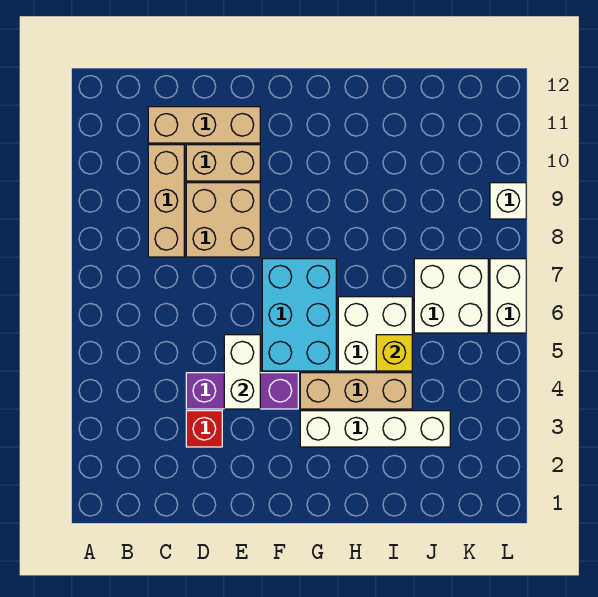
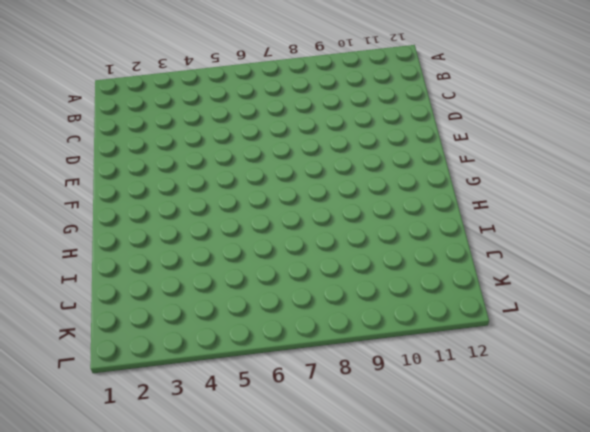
none -> tan brick C8:C10 level 1
none -> tan brick C11:E11 level 1
none -> red brick D3 level 1

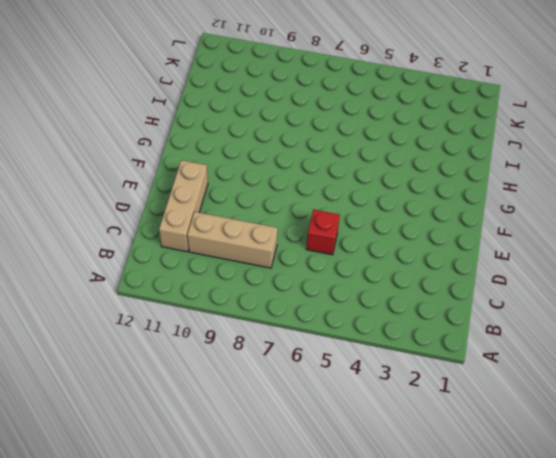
red brick D6 level 1 -> red brick D3 level 1
none -> purple brick D4:F4 level 1
none -> tan brick D8:E9 level 1
none -> tan brick D10:E10 level 1

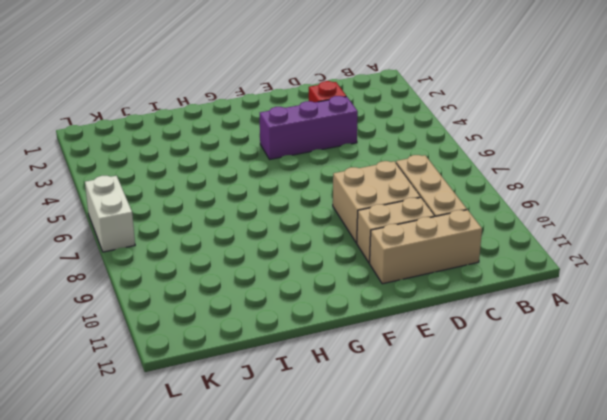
none -> cyan brick F5:G7 level 1
none -> white brick G3:J3 level 1
none -> tan brick G4:I4 level 1

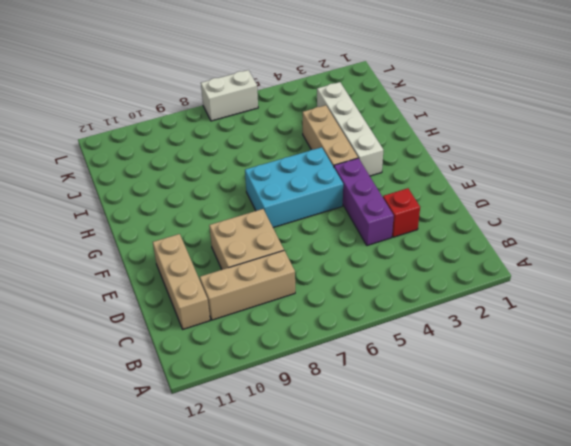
none -> tan brick D10:E10 level 1
none -> white brick H5:I6 level 1
none -> white brick J6:K7 level 1

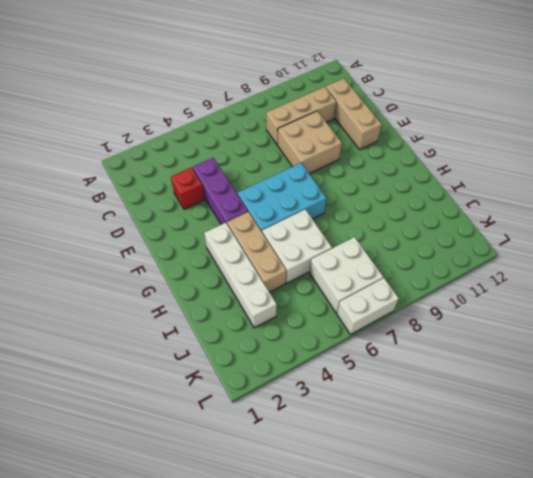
none -> tan brick D10:E10 level 1
none -> white brick L9 level 1
none -> white brick E4:E5 level 2

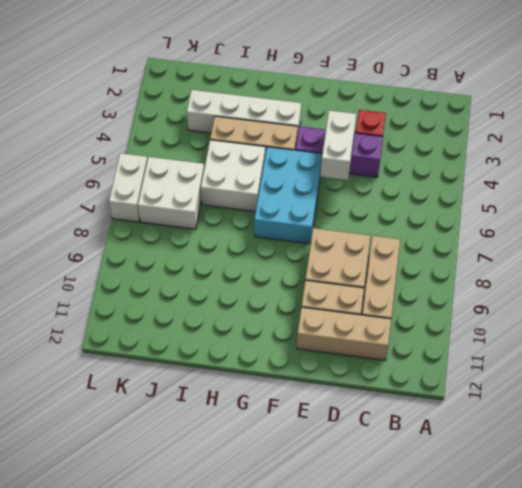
none -> white brick L9 level 1
none -> yellow brick I5 level 2

